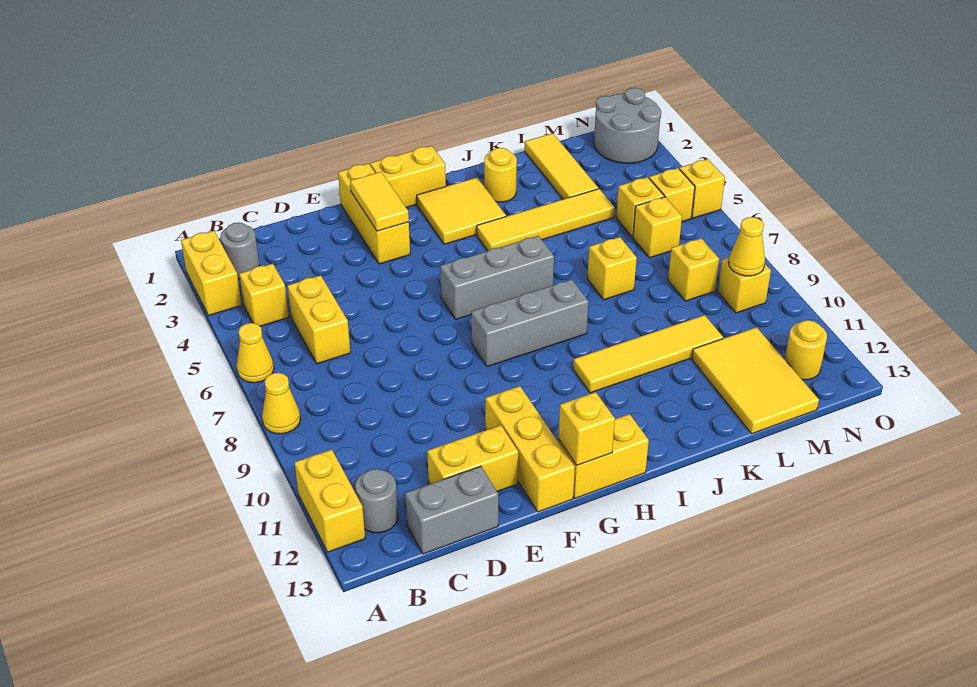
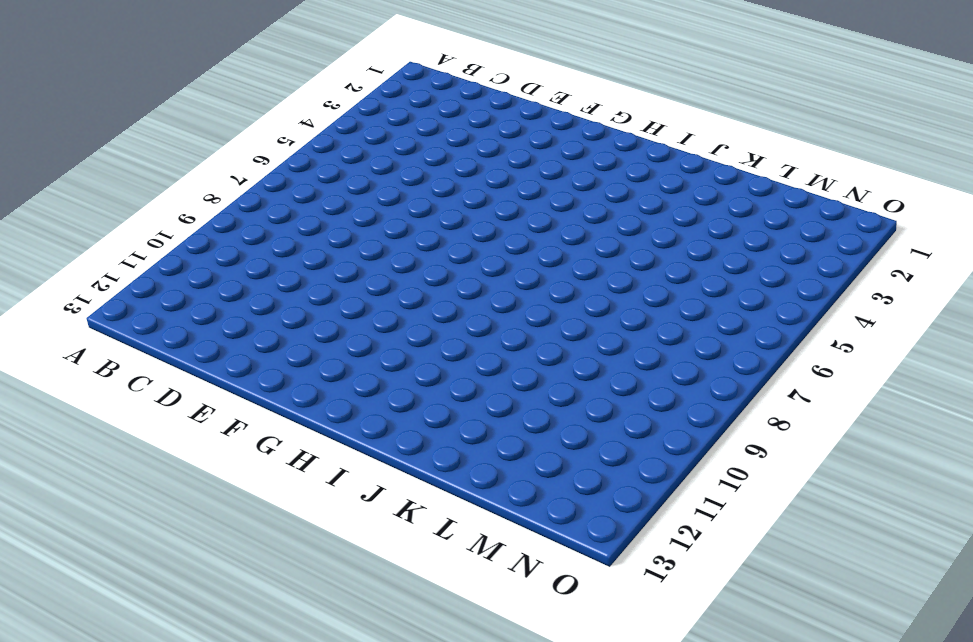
none -> yellow brick A2:A3 level 1
none -> yellow cone A6 level 1
none -> yellow cone A8 level 1
none -> yellow brick A11:A12 level 1

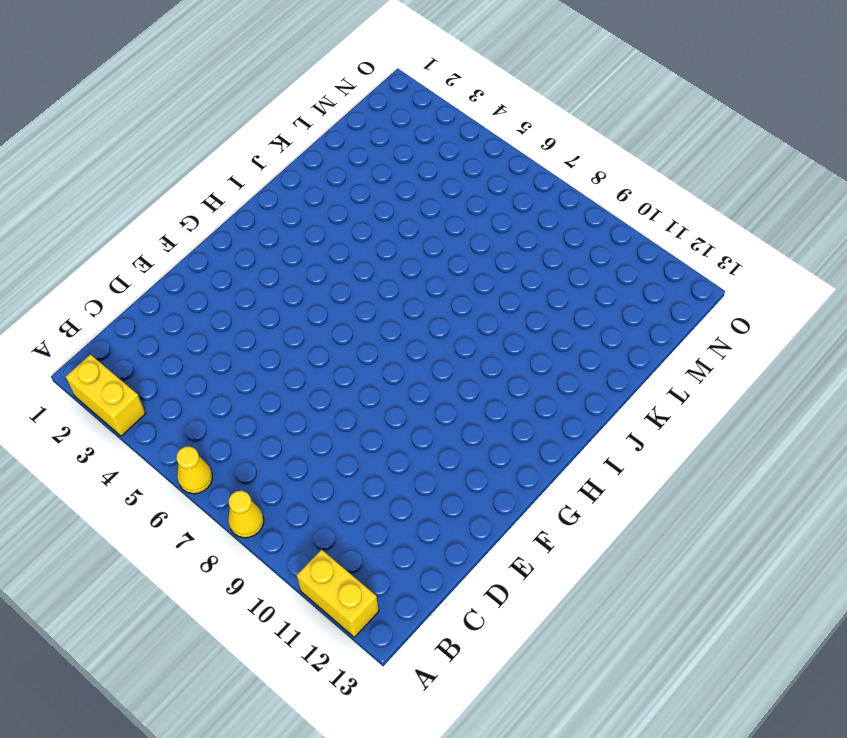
none -> grey round brick B2 level 1
none -> yellow brick B4 level 1
none -> grey round brick B12 level 1
none -> yellow brick C5:C6 level 1

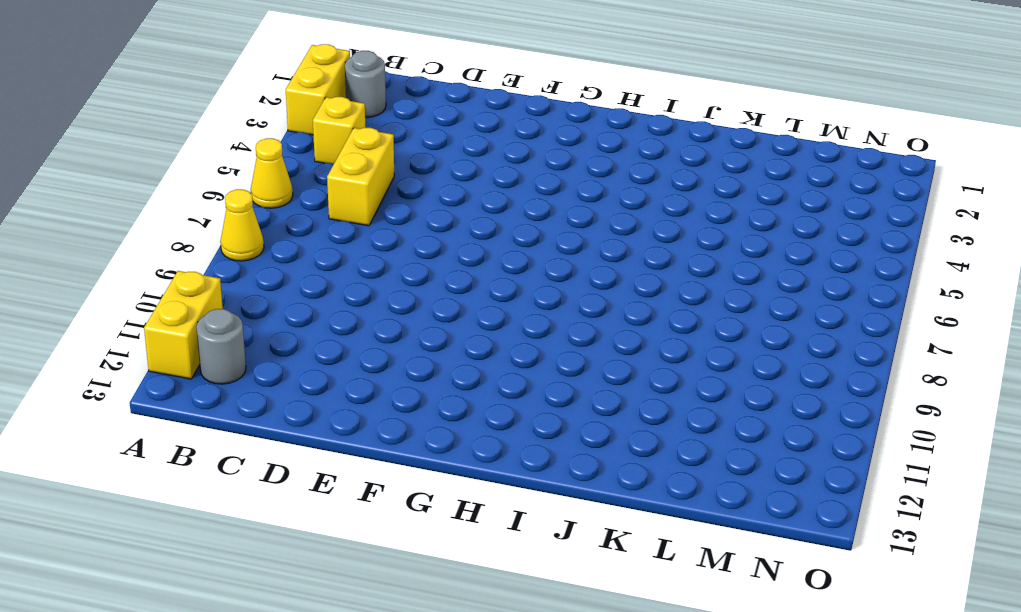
none -> grey brick C13:D13 level 1
none -> yellow brick D12:E12 level 1
none -> yellow brick F1:F3 level 1
none -> yellow brick F11:F13 level 1

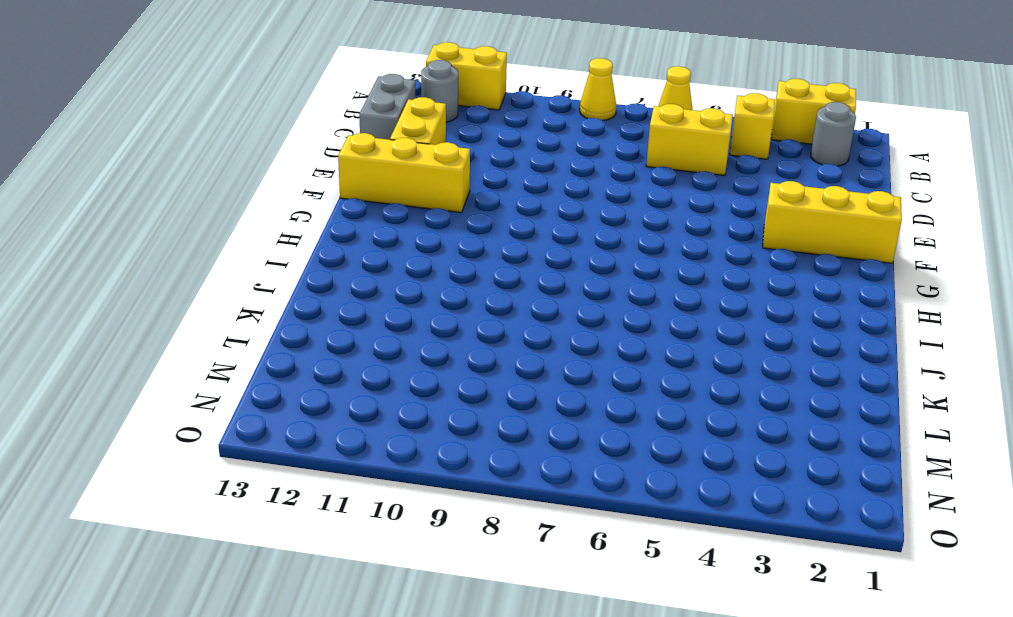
none -> yellow brick G1:H1 level 1
none -> grey brick G6:I6 level 1
none -> grey brick G8:I8 level 1
none -> yellow brick G13:H13 level 1

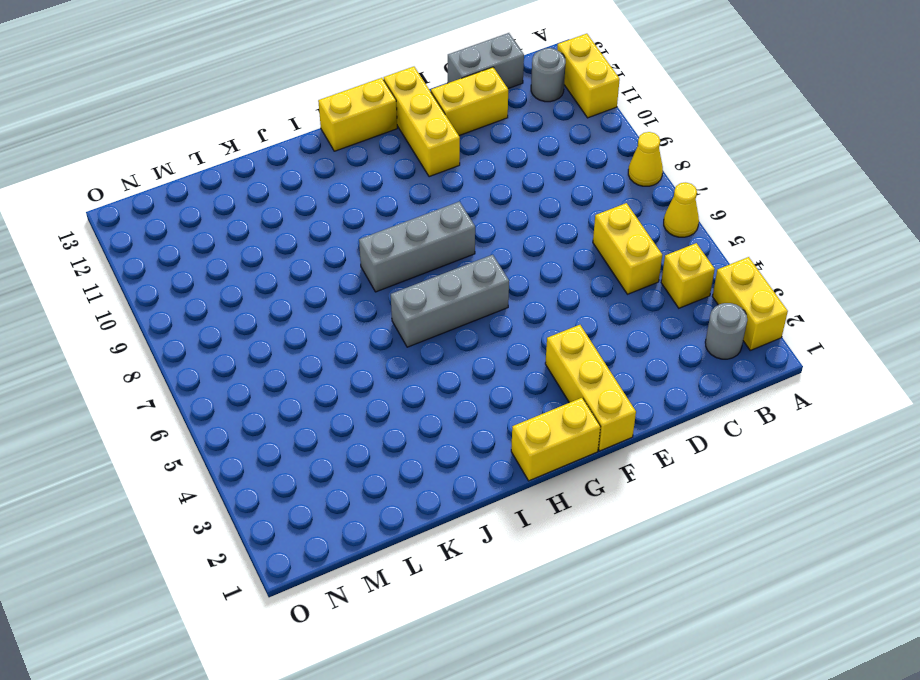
none -> yellow tile H2:I3 level 1
none -> yellow tile I4:L4 level 1
none -> yellow tile I10:L10 level 1
none -> yellow round brick J2 level 1

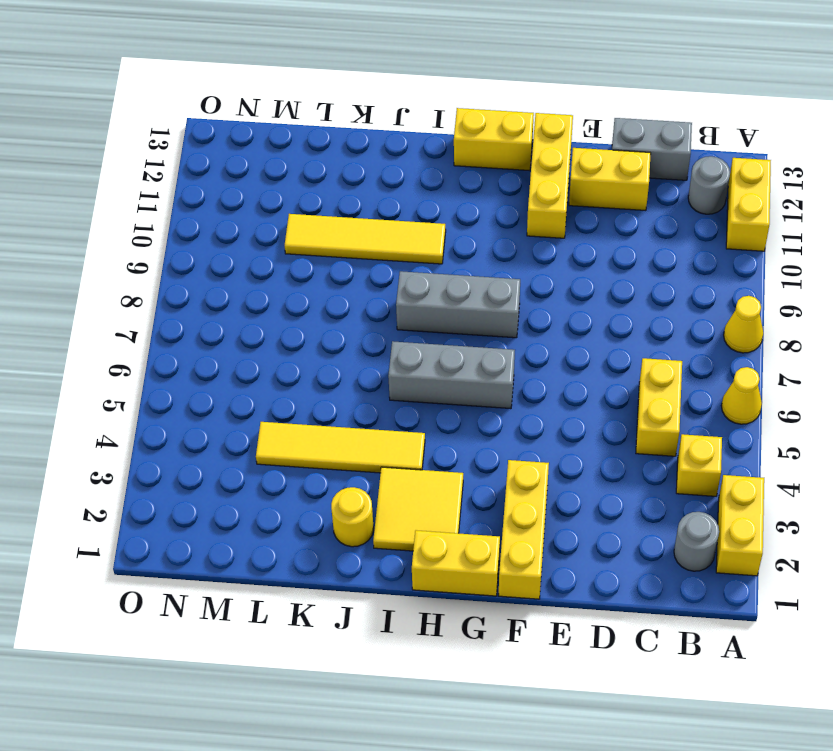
none -> yellow brick K7 level 1
none -> yellow tile L1:L3 level 1
none -> yellow tile L11:M13 level 1
none -> yellow brick M5 level 1

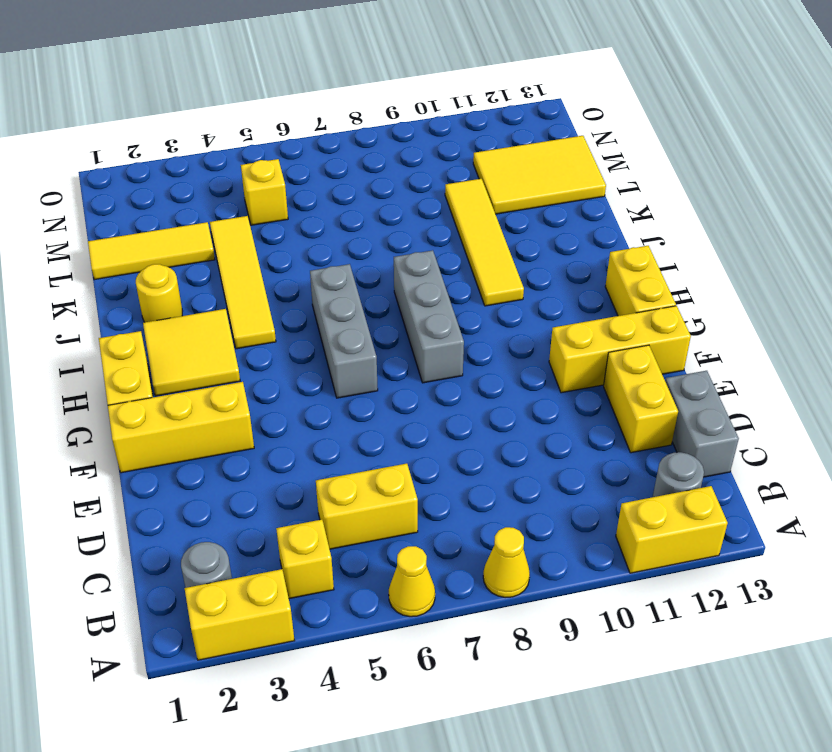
none -> yellow brick K7 level 1
none -> yellow brick M6 level 1
none -> yellow brick M8 level 1
none -> grey round brick N1:O2 level 1

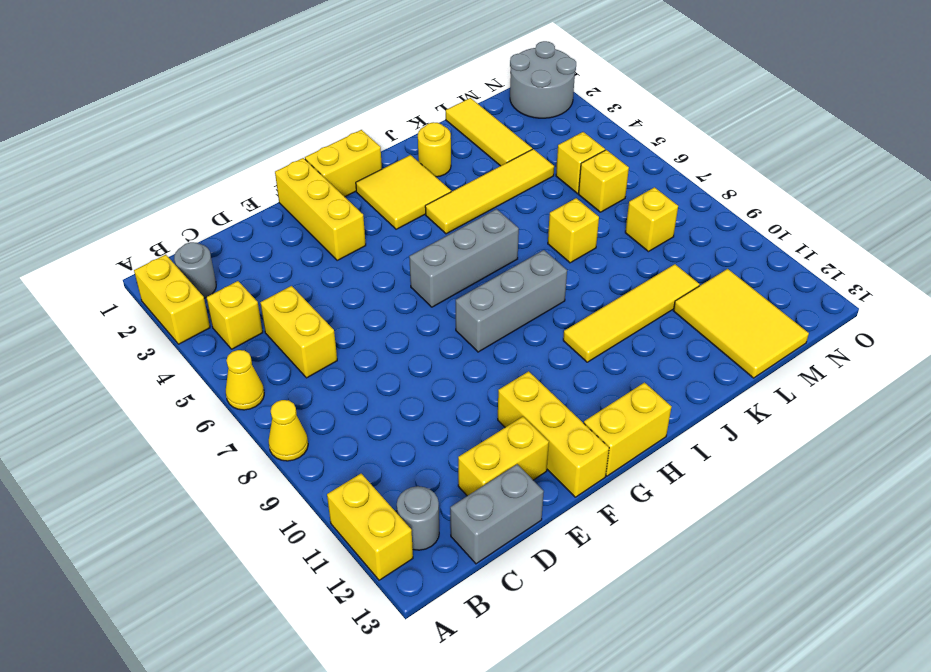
none -> yellow brick N5 level 1
none -> yellow brick N9 level 1
none -> yellow round brick N12 level 1
none -> yellow brick O5 level 1

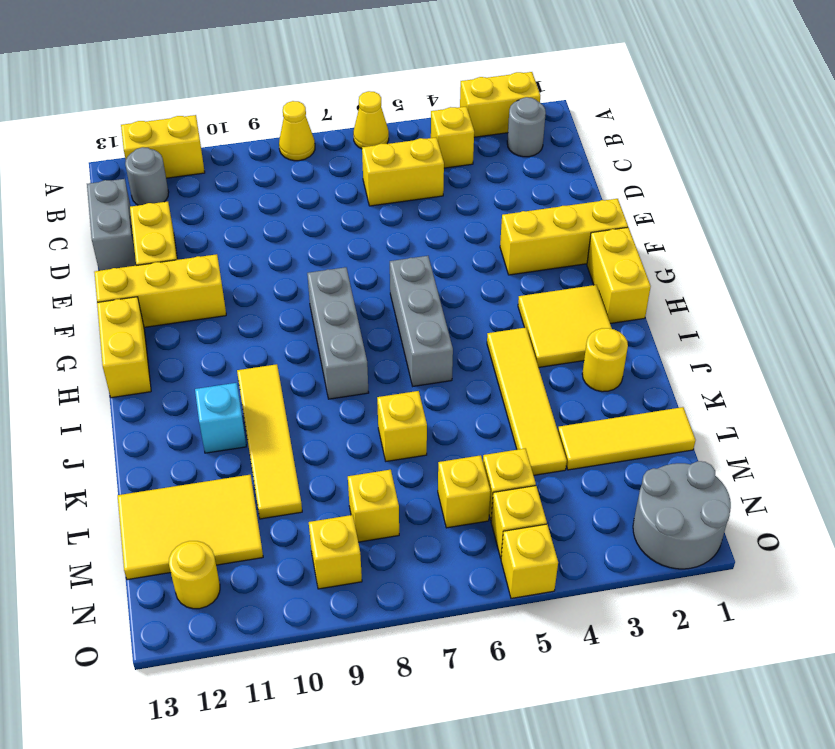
cyan brick J11 level 1 -> none
none -> yellow tile F2:F3 level 2
none -> yellow brick G13 level 2
none -> yellow cone N9 level 2

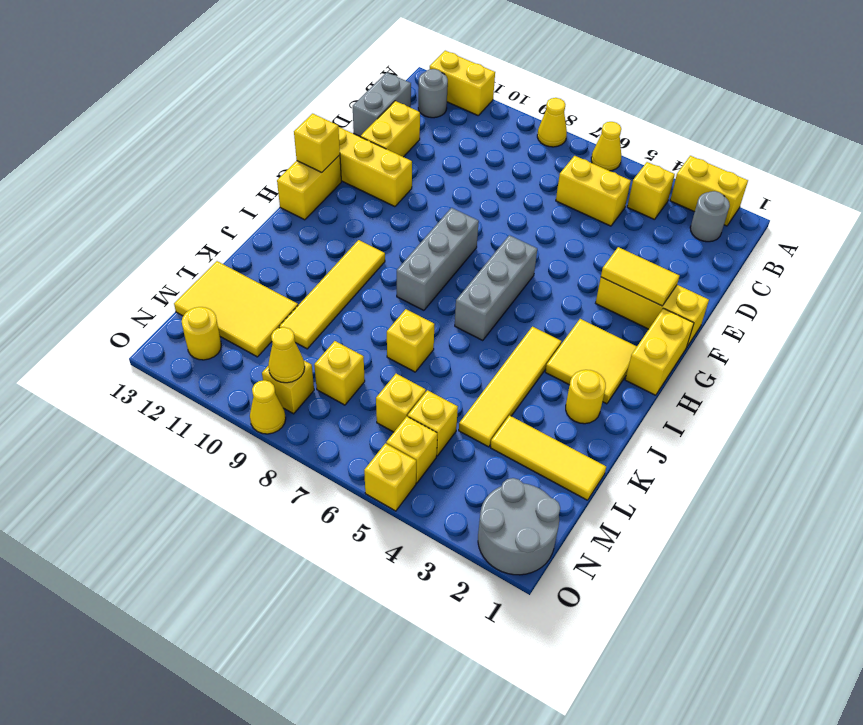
yellow cone O9 level 1 -> none

